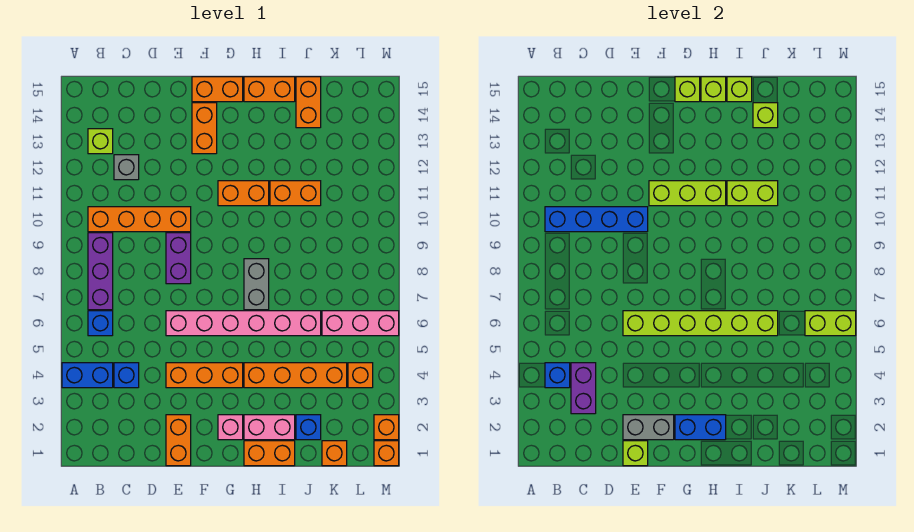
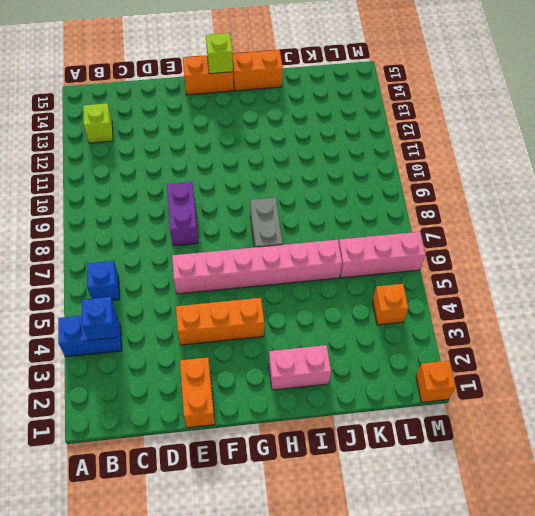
none -> purple brick B7:B9 level 1
none -> orange brick B10:E10 level 1
none -> blue brick C4 level 1
none -> grey brick C12 level 1

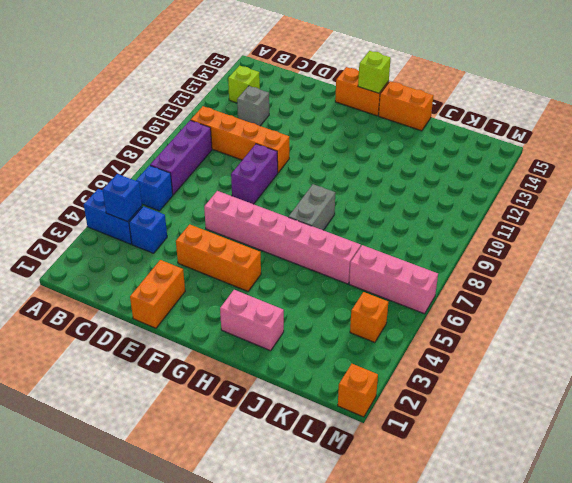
none -> orange brick F13:F14 level 1
none -> pink brick G2 level 1
none -> orange brick G11:H11 level 1
none -> orange brick H1:I1 level 1

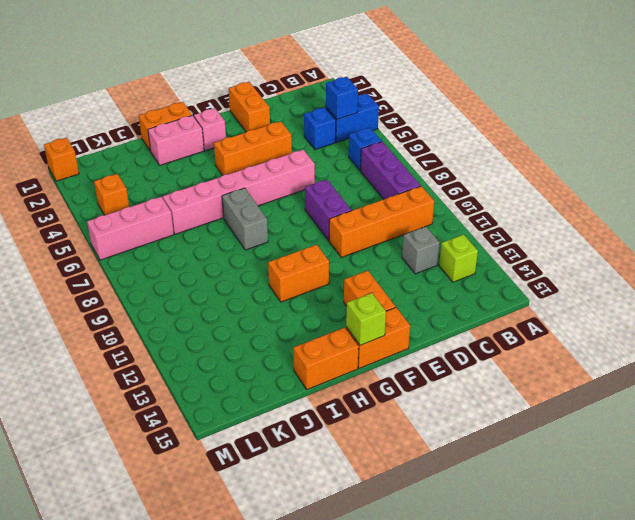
none -> orange brick H4:K4 level 1
none -> orange brick I11:J11 level 1
none -> blue brick J2 level 1
none -> orange brick J14:J15 level 1

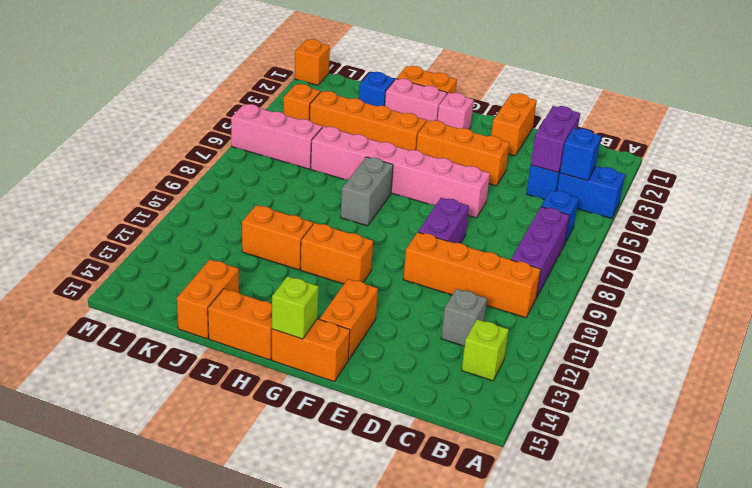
none -> orange brick K1 level 1
none -> orange brick M2 level 1
none -> blue brick B10:E10 level 2
none -> lime brick E1 level 2

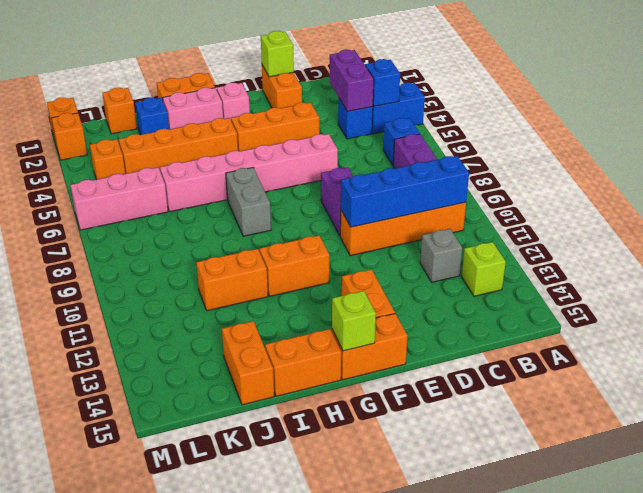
none -> grey brick E2:F2 level 2
none -> lime brick E6:J6 level 2
none -> lime brick F11:H11 level 2
none -> blue brick G2:H2 level 2

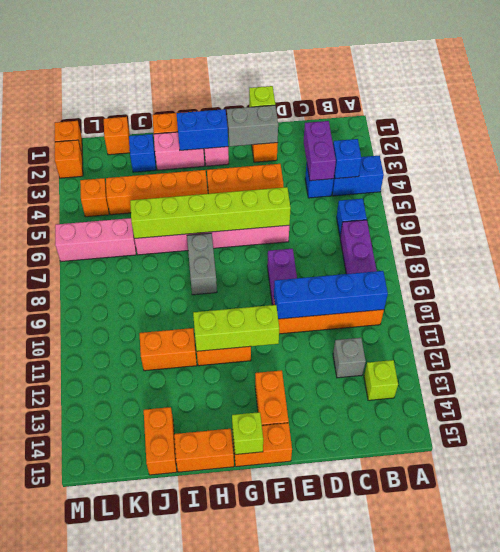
none -> lime brick H15 level 2
none -> lime brick I11:J11 level 2
none -> lime brick I15 level 2
none -> lime brick J14 level 2

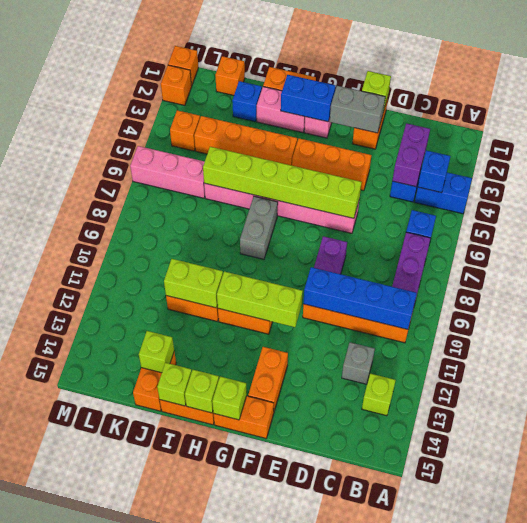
none -> lime brick L6:M6 level 2

